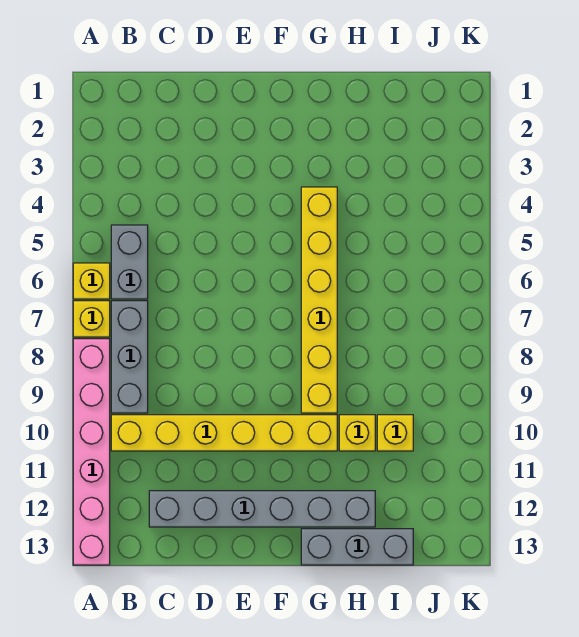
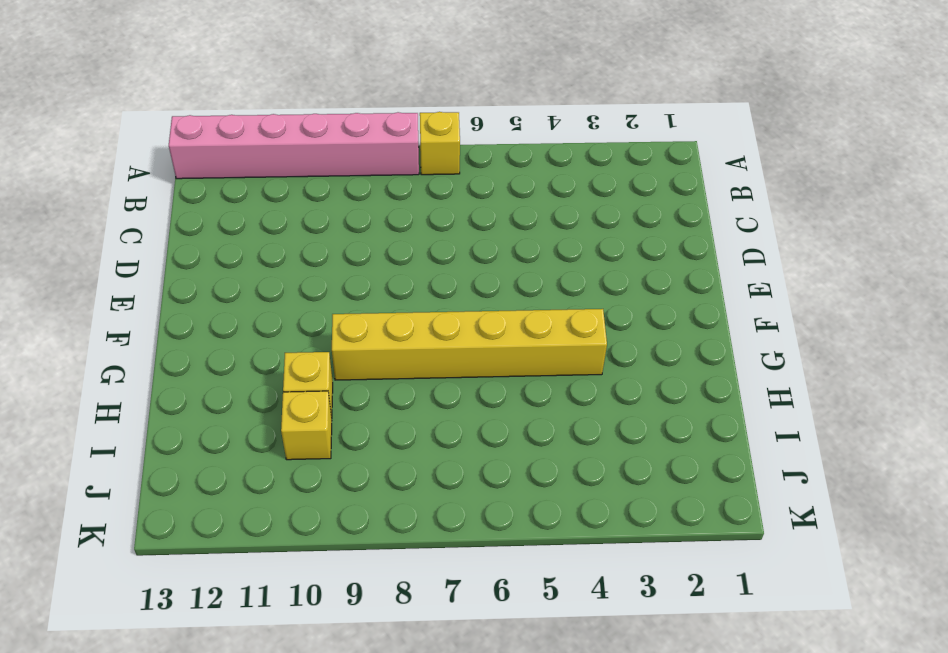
none -> yellow brick A6 level 1
none -> grey brick B5:B6 level 1

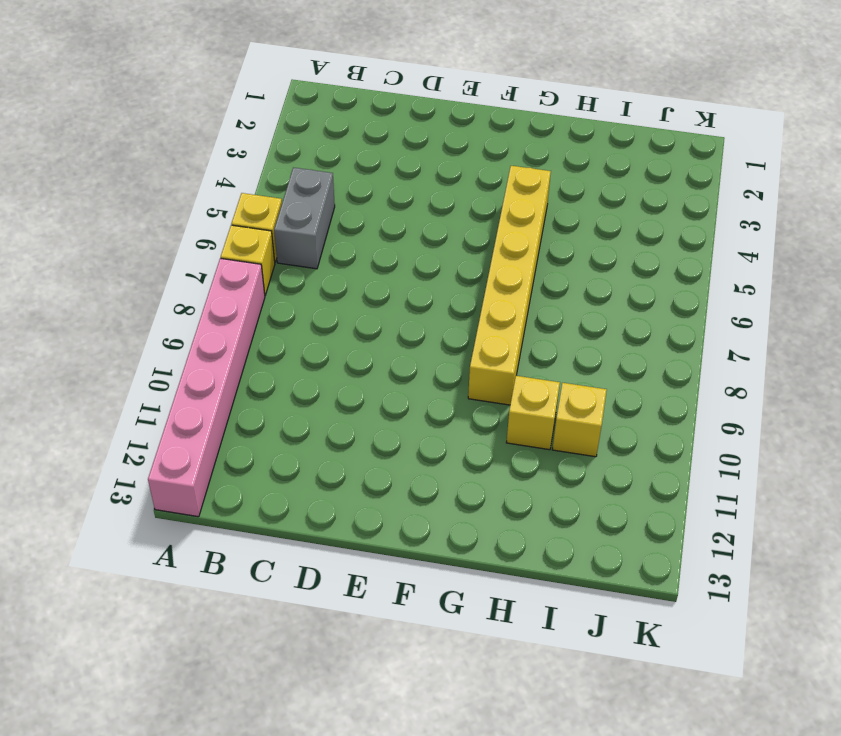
none -> grey brick B7:B9 level 1
none -> yellow brick B10:G10 level 1

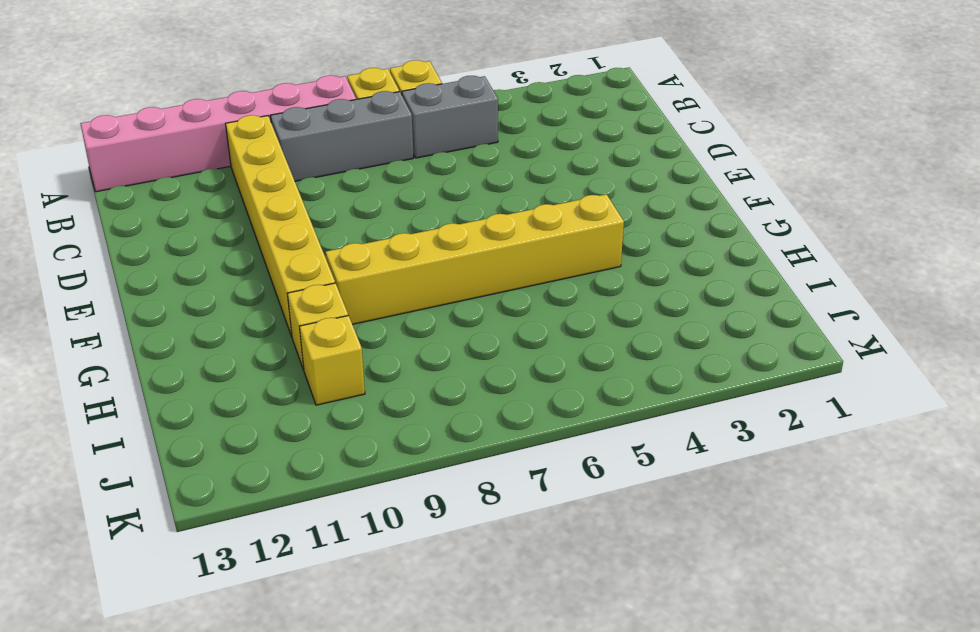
none -> grey brick C12:H12 level 1
none -> grey brick G13:I13 level 1

